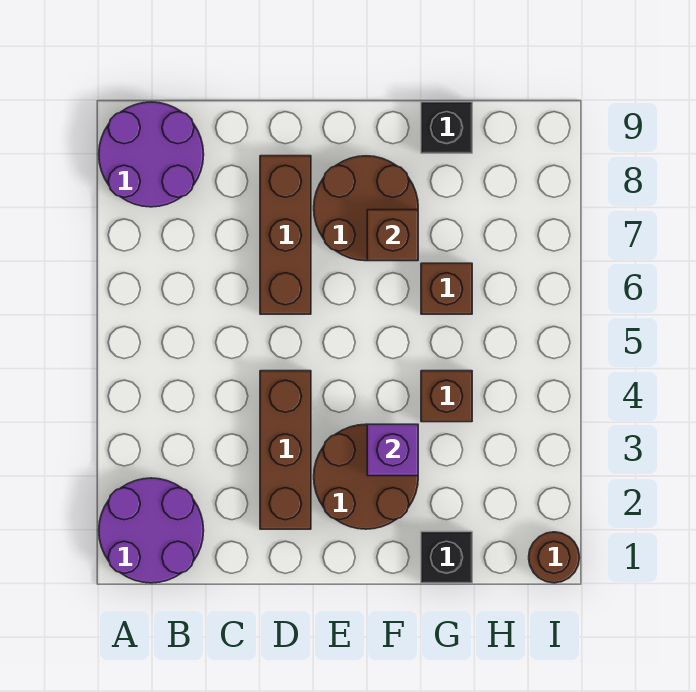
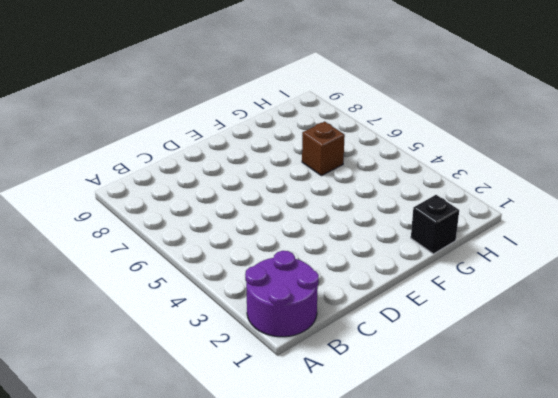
none -> purple round brick A8:B9 level 1
none -> brown brick D2:D4 level 1
none -> brown brick D6:D8 level 1

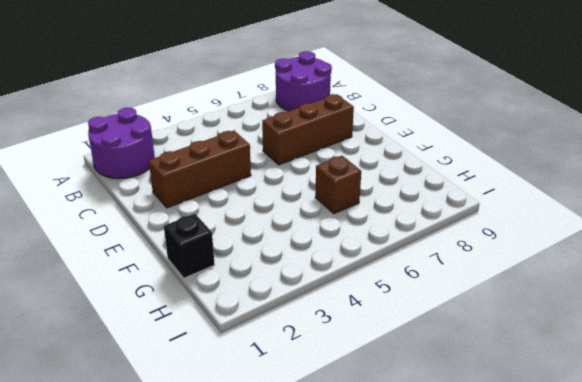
none -> brown round brick E2:F3 level 1
none -> brown round brick E7:F8 level 1
none -> brown brick G4 level 1

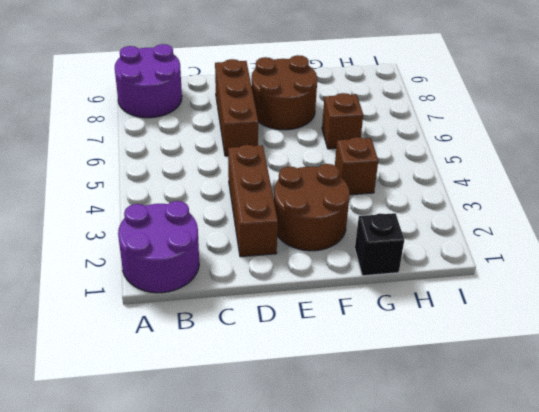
none -> black brick G9 level 1
none -> brown round brick I1 level 1
none -> purple brick F3 level 2

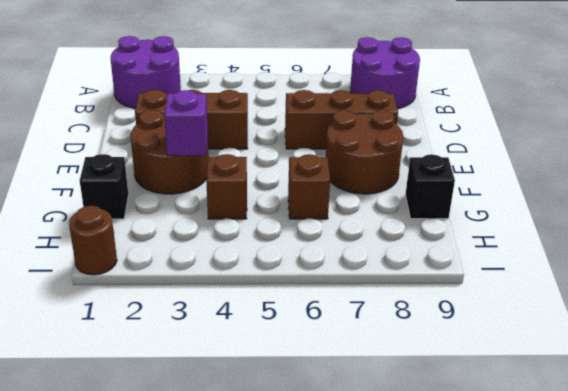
none -> brown brick F7 level 2

